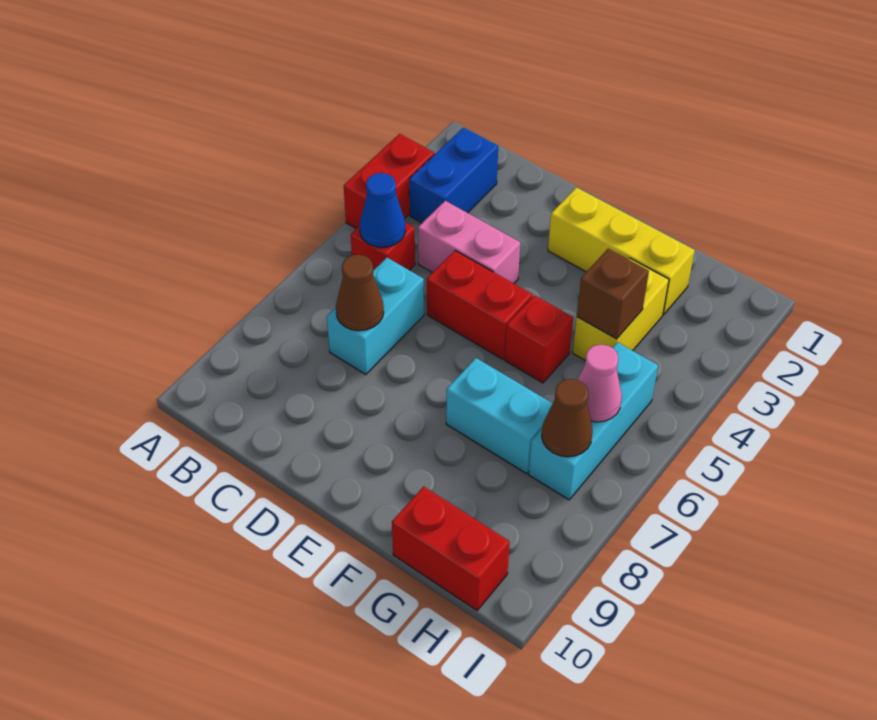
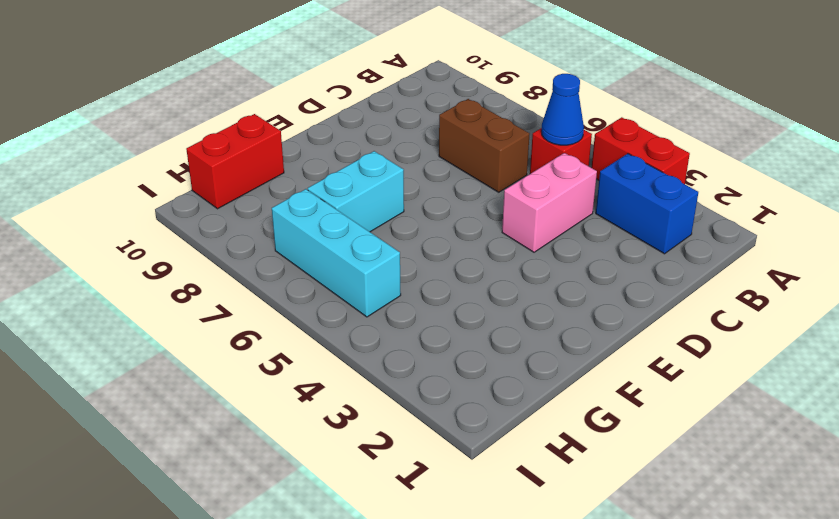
brown brick C6:C7 level 1 -> cyan brick C6:C7 level 1
none -> red brick D5:E5 level 1
none -> yellow brick E2:G2 level 1
none -> red brick F5 level 1

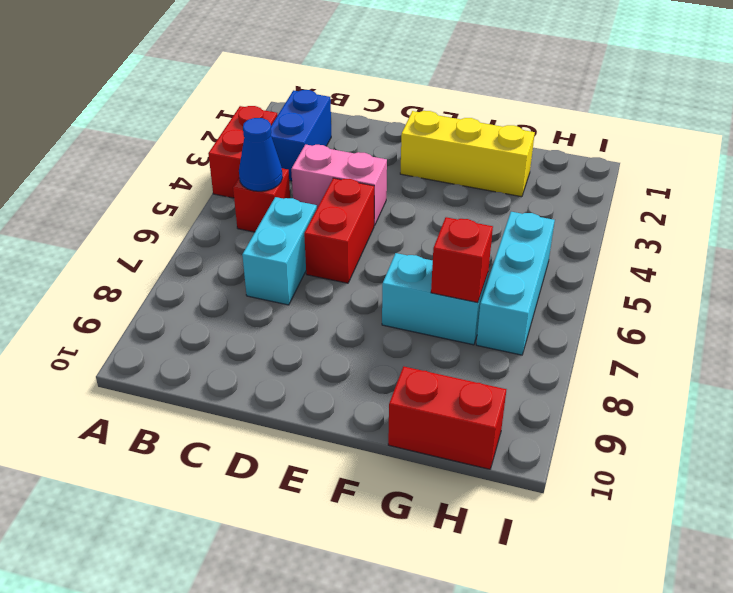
red brick D5:D6 level 1 -> red brick D5:E5 level 1
red brick G7 level 2 -> red brick F5 level 1
none -> yellow brick G3:G4 level 1
none -> brown cone C7 level 2
none -> brown brick G4 level 2

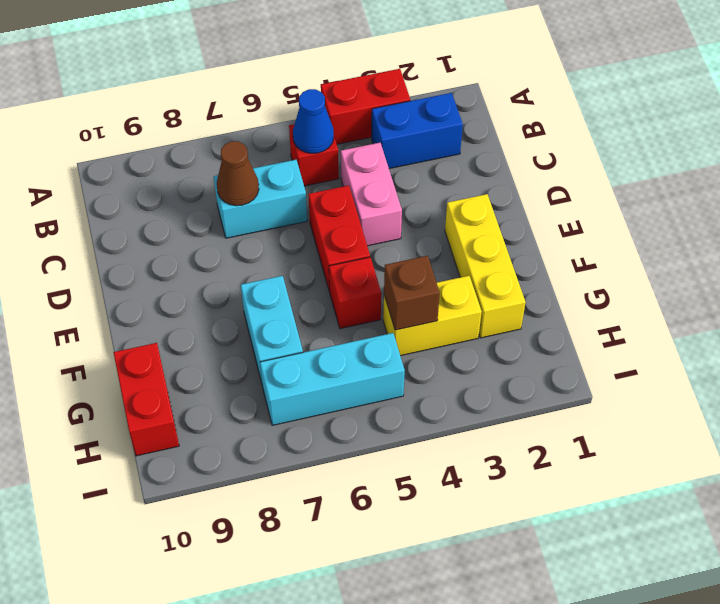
none -> pink cone H6 level 2
none -> brown cone H7 level 2

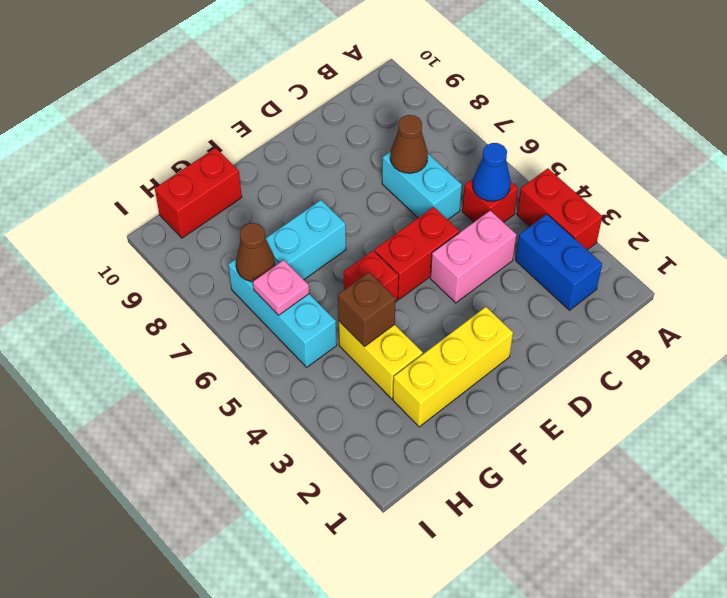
pink plate H6 level 2 -> pink cone H6 level 2

